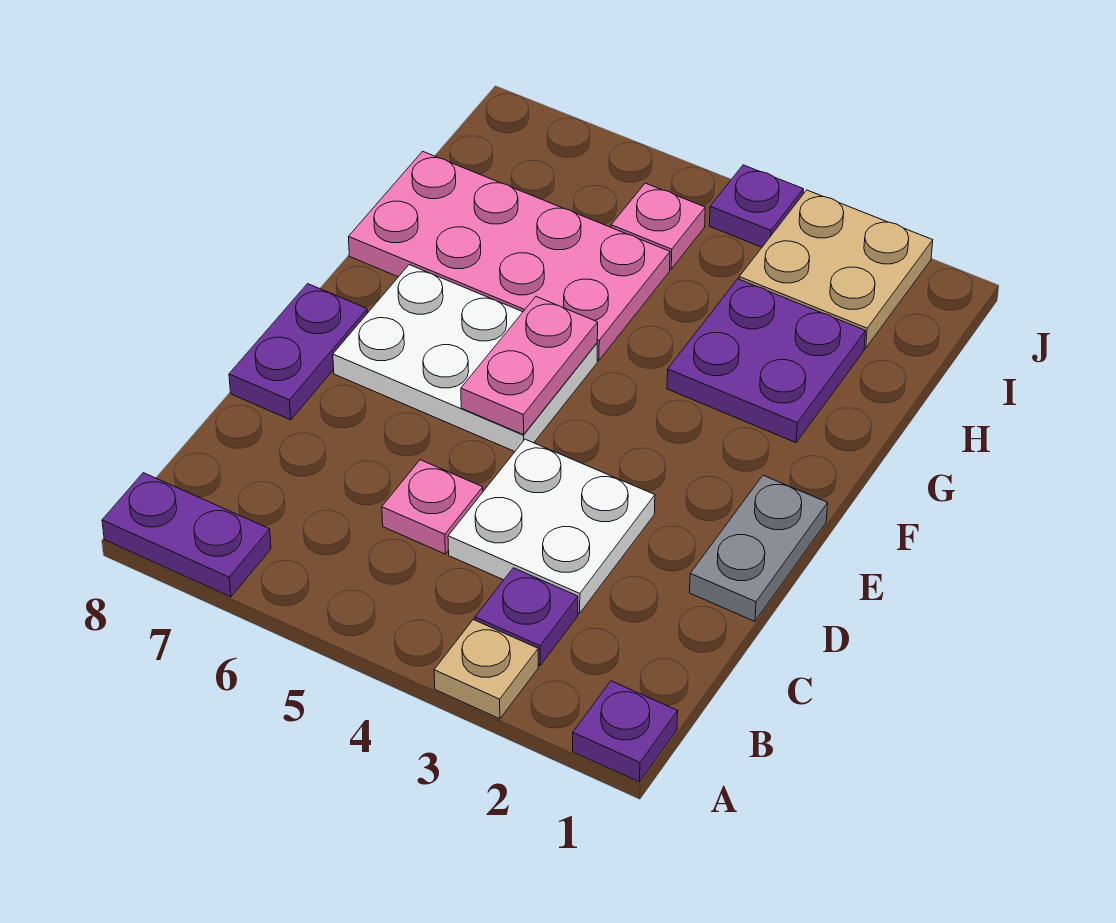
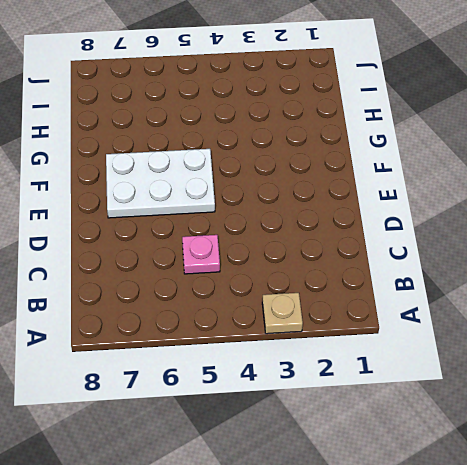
none -> purple plate A1 level 1
none -> purple plate A7:A8 level 1
none -> purple plate B3 level 1

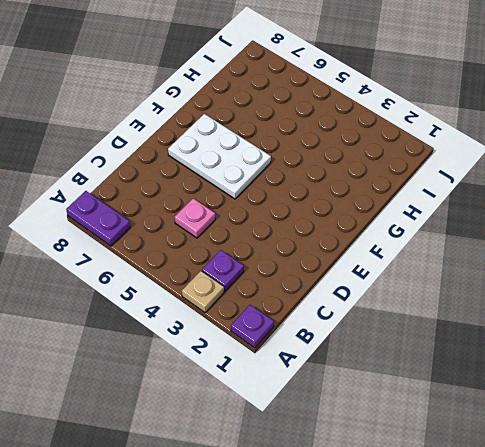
none -> white plate C3:D4 level 1
none -> grey plate D1:E1 level 1
none -> purple plate D8:E8 level 1

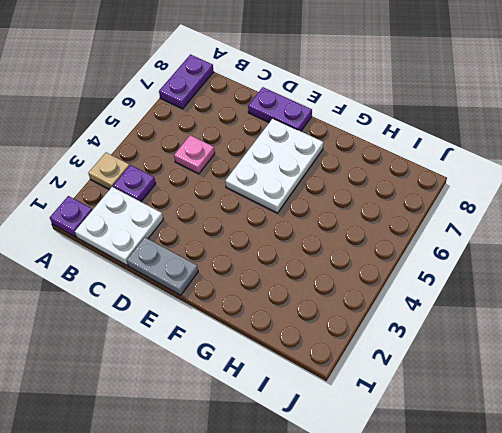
white plate B1:C2 level 1 -> white plate C3:D4 level 1
none -> purple plate G2:H3 level 1
none -> pink plate G5:H8 level 1
none -> tan plate I2:J3 level 1

